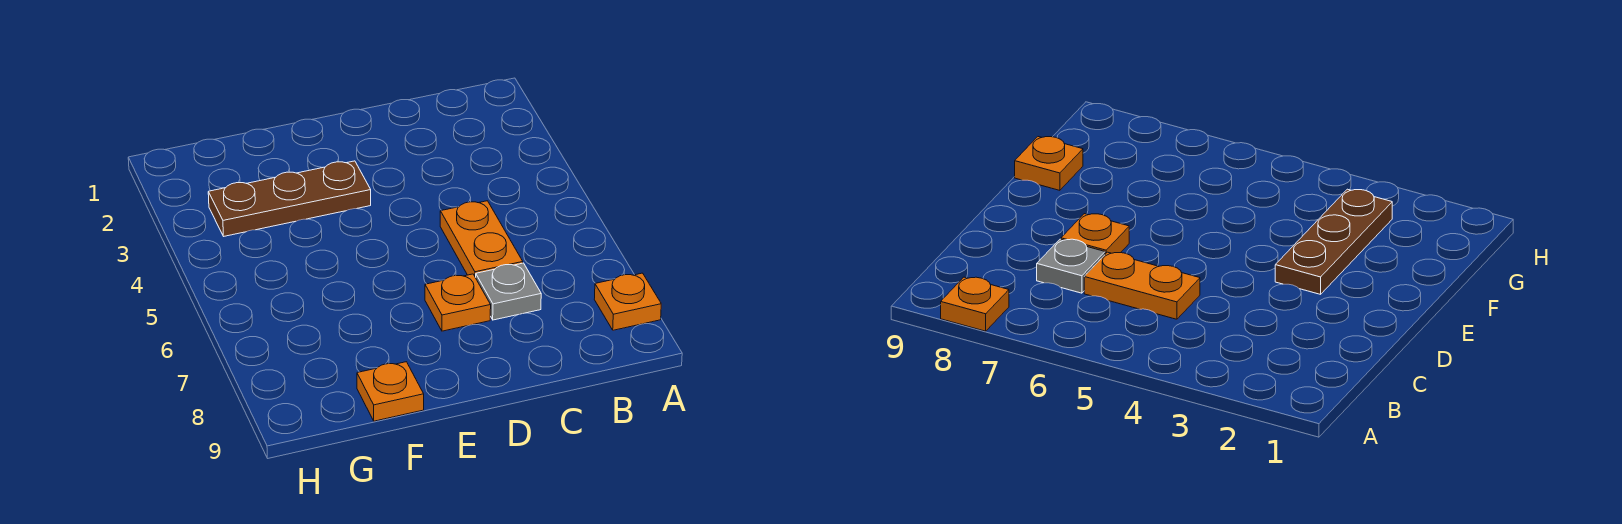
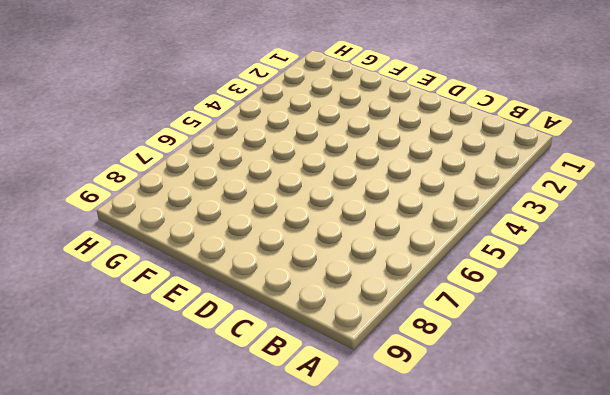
none -> orange plate A8 level 1
none -> orange plate C5:C6 level 1

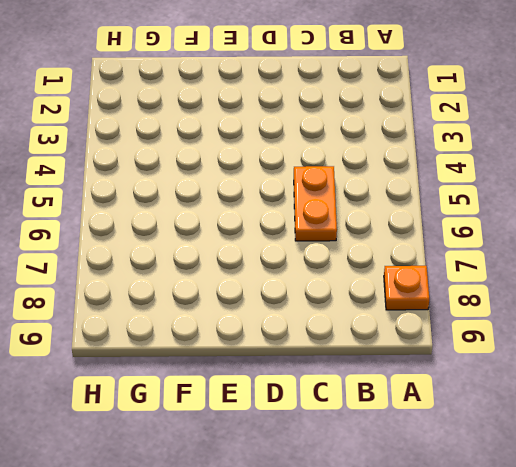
none -> grey plate C7 level 1
none -> orange plate D7 level 1

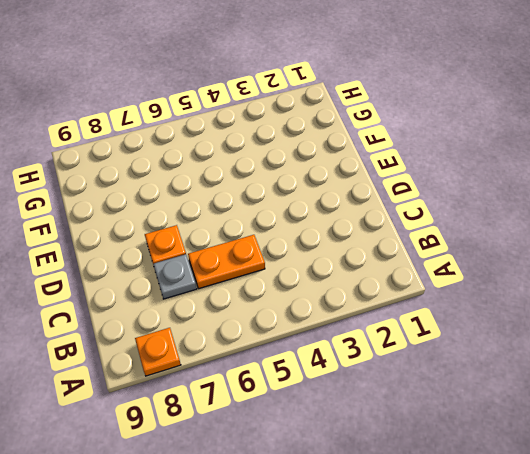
none -> brown plate E3:G3 level 1
none -> orange plate F9 level 1

